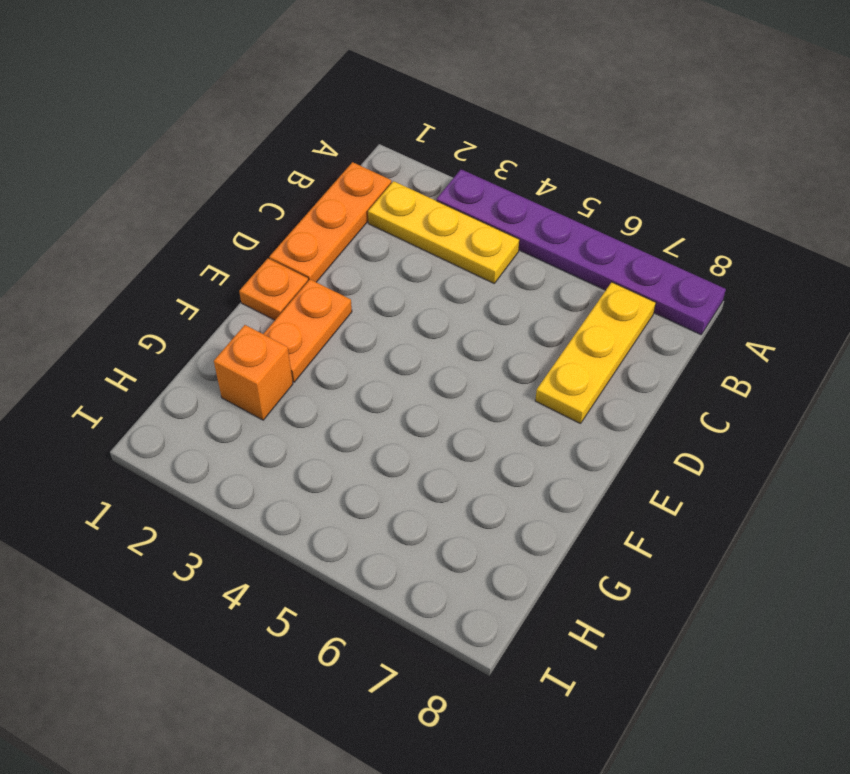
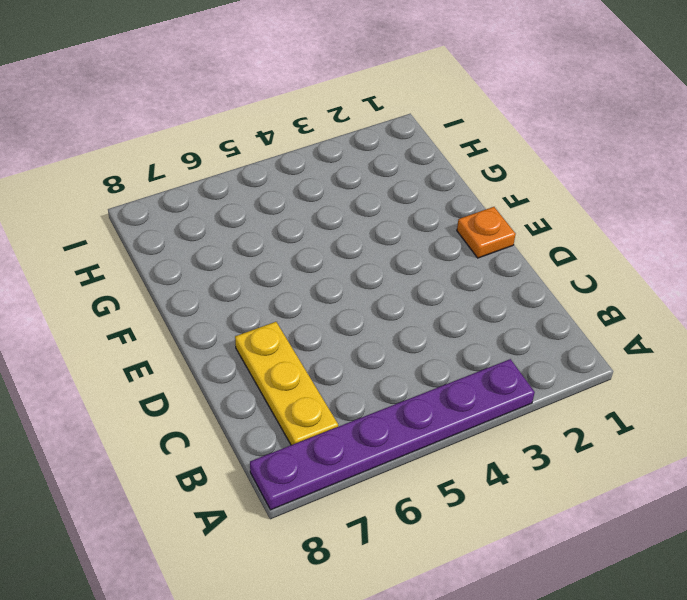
none -> orange plate B1:D1 level 1
none -> yellow plate B2:B4 level 1

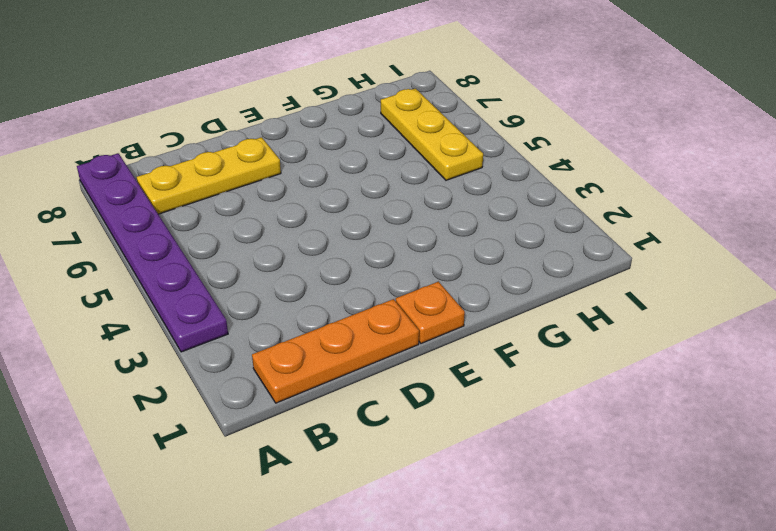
yellow plate H5:H7 level 1 -> yellow plate B2:B4 level 1
none -> orange plate E2:F2 level 1
none -> orange brick G2 level 1

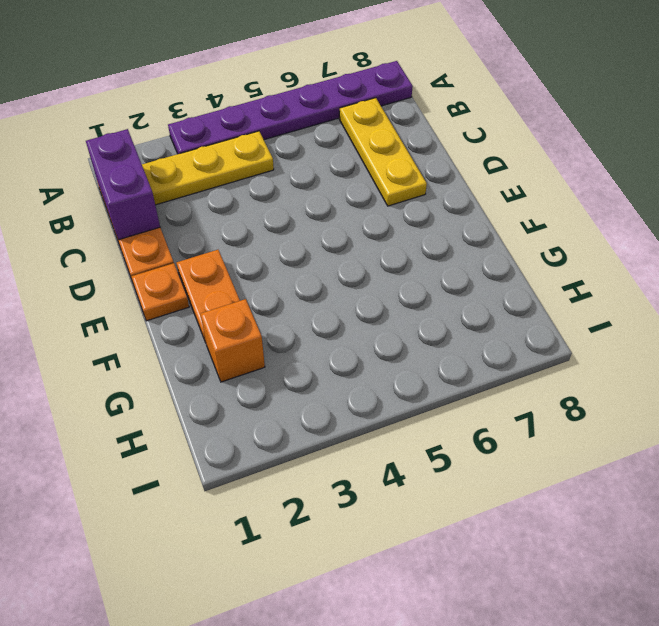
purple brick B1:C1 level 2 -> none

